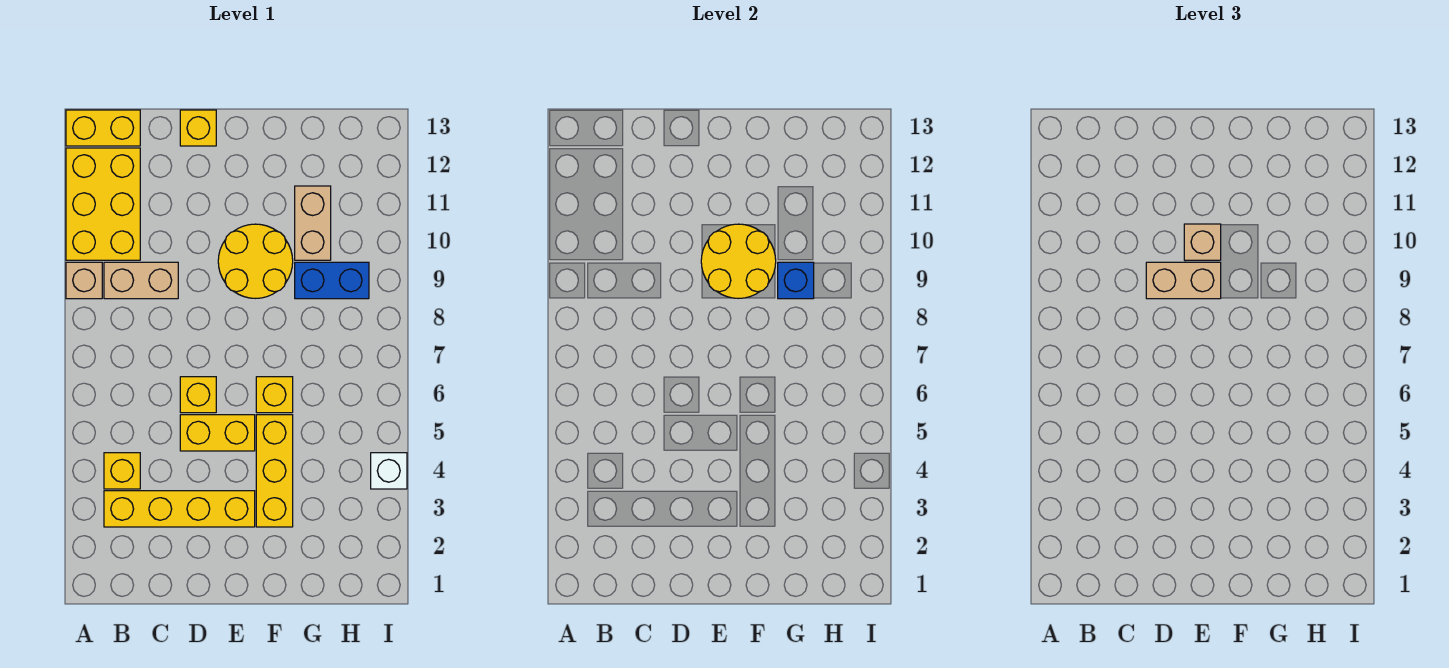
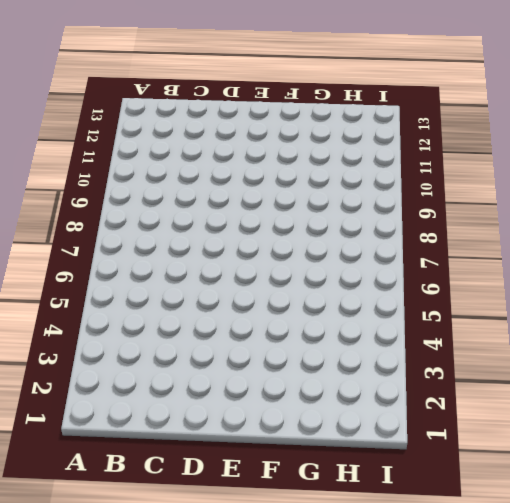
none -> tan brick A9 level 1
none -> yellow brick A10:B12 level 1
none -> yellow brick A13:B13 level 1

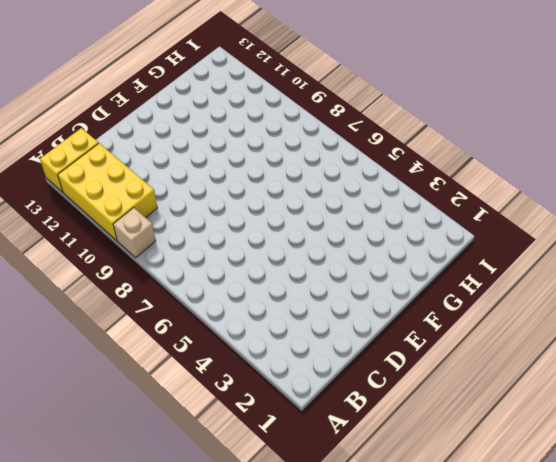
none -> yellow brick B3:E3 level 1
none -> yellow brick B4 level 1
none -> tan brick B9:C9 level 1

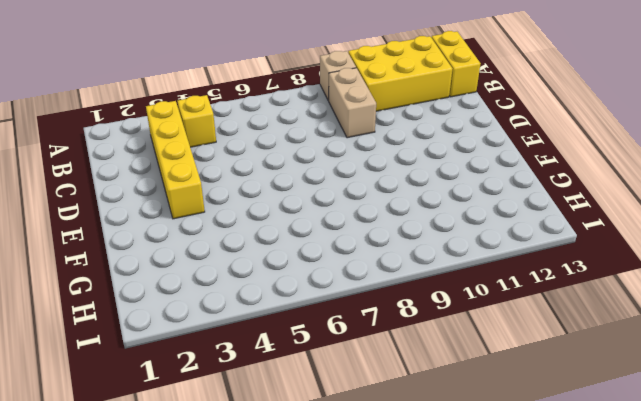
none -> yellow brick D5:E5 level 1
none -> yellow brick D6 level 1
none -> yellow brick D13 level 1

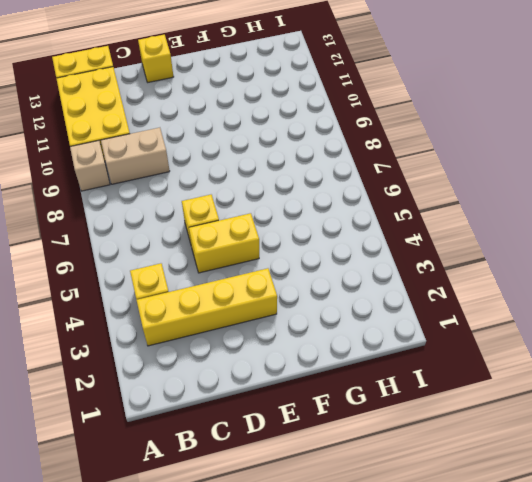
none -> yellow round brick E9:F10 level 1
none -> yellow brick F3:F5 level 1
none -> yellow brick F6 level 1

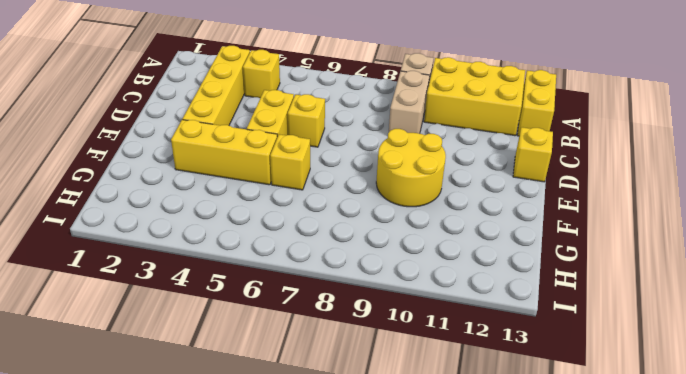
none -> blue brick G9:H9 level 1
none -> tan brick G10:G11 level 1
none -> white brick I4 level 1

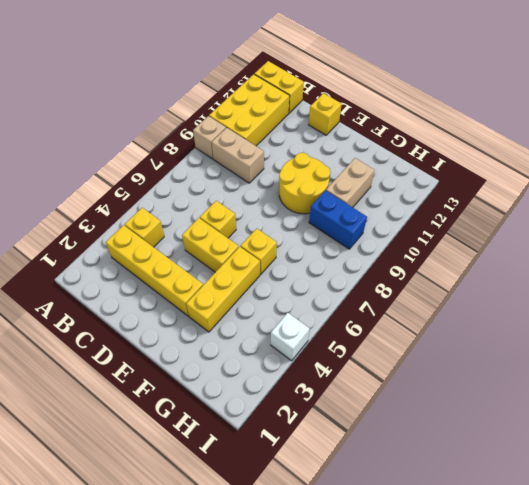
none -> yellow round brick E9:F10 level 2
none -> blue brick G9 level 2
none -> tan brick D9:E9 level 3

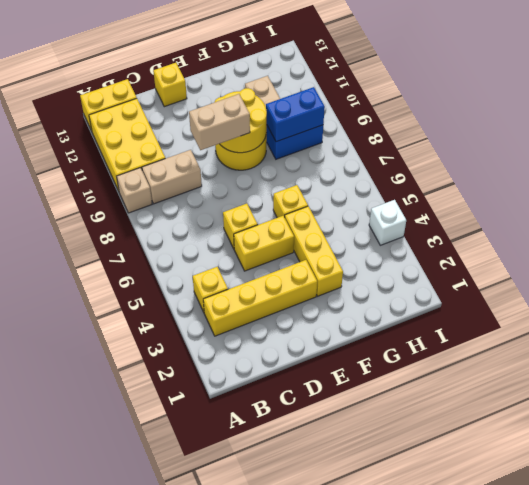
blue brick G9:H9 level 2 -> blue brick G9 level 2
none -> tan brick E10 level 3

